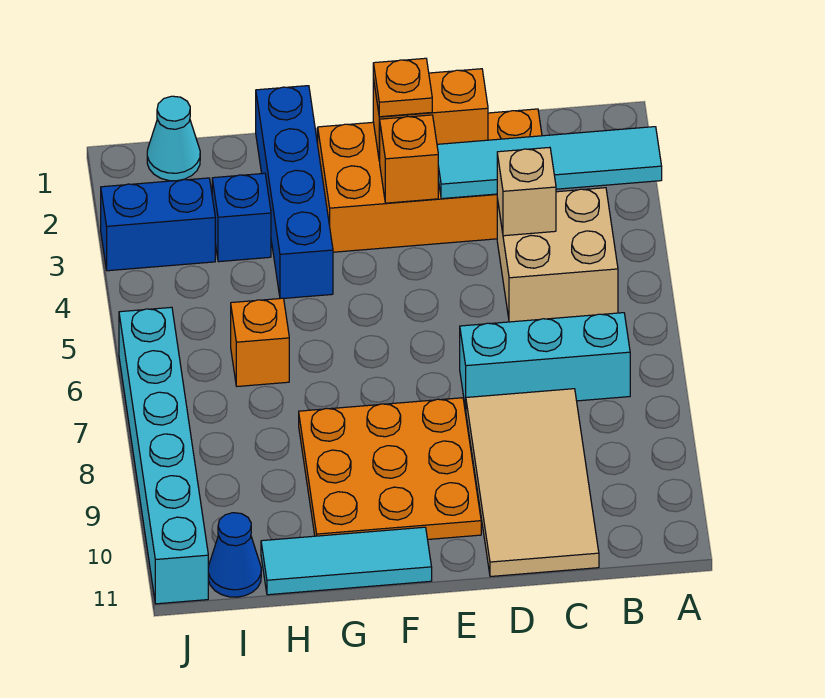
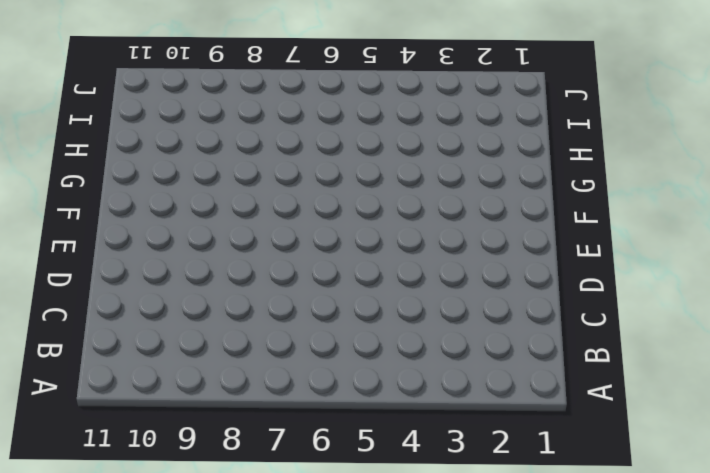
none -> tan brick B4:C5 level 1
none -> cyan brick B7:D7 level 1
none -> orange brick C2:F3 level 1

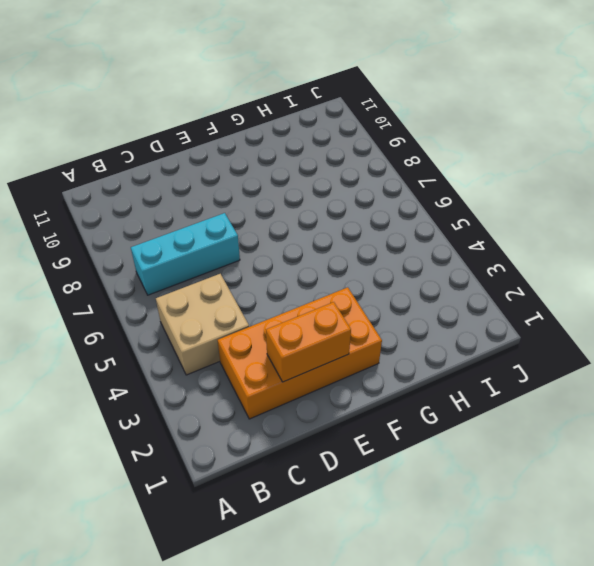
none -> tan tile C8:D11 level 1
none -> orange plate E8:G10 level 1
none -> cyan tile F11:H11 level 1

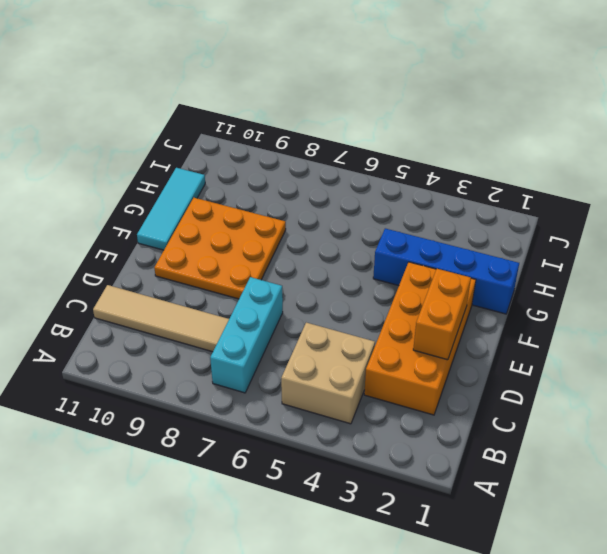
tan tile C8:C11 level 1 -> tan tile C8:D11 level 1
none -> blue brick H3 level 1
none -> orange brick H6 level 1
none -> cyan cone I1 level 1

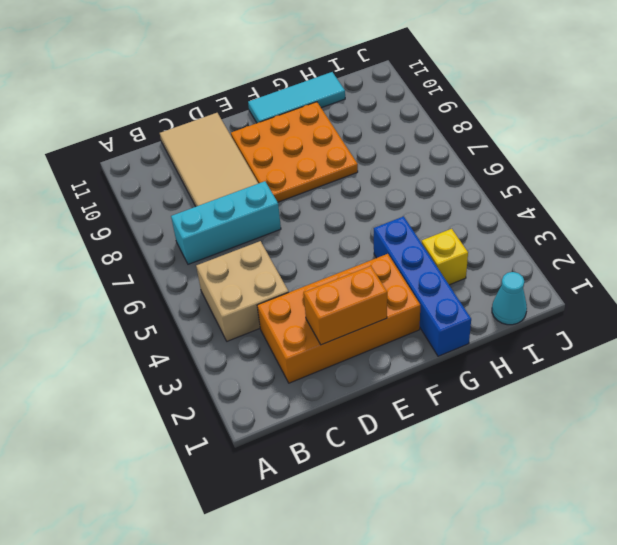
yellow brick H3 level 1 -> blue brick H3 level 1
none -> orange brick H6 level 1
none -> blue brick I3:J3 level 1
none -> blue cone I11 level 1

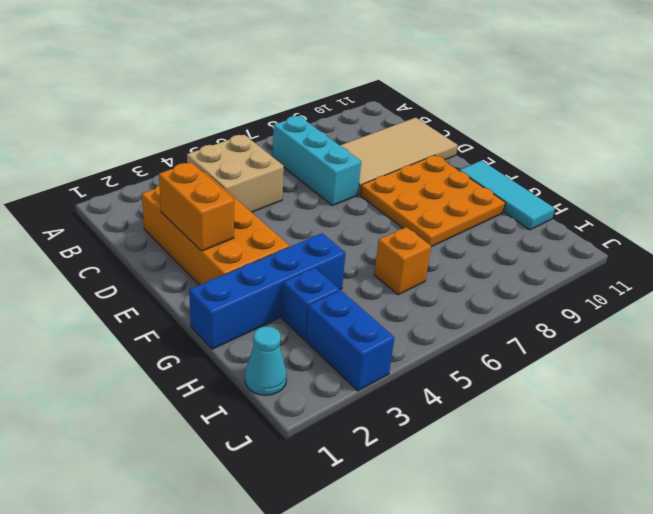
none -> blue cone I11 level 1
none -> cyan brick J6:J11 level 1
none -> cyan tile A3:D3 level 2

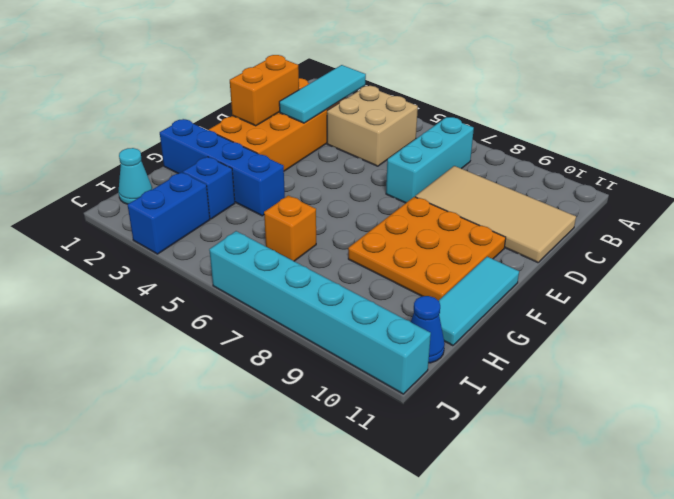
cyan tile B3:D3 level 2 -> cyan tile A3:D3 level 2
none -> tan brick C4 level 2
none -> orange brick E3 level 2
none -> orange plate E2 level 3

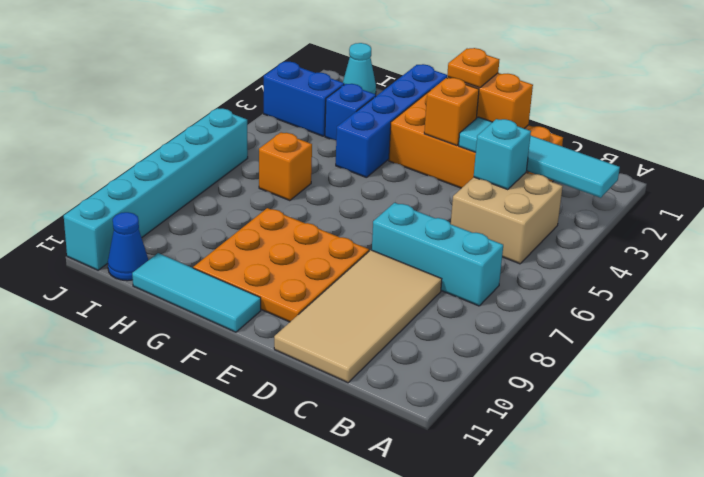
cyan brick C4 level 2 -> tan brick C4 level 2

